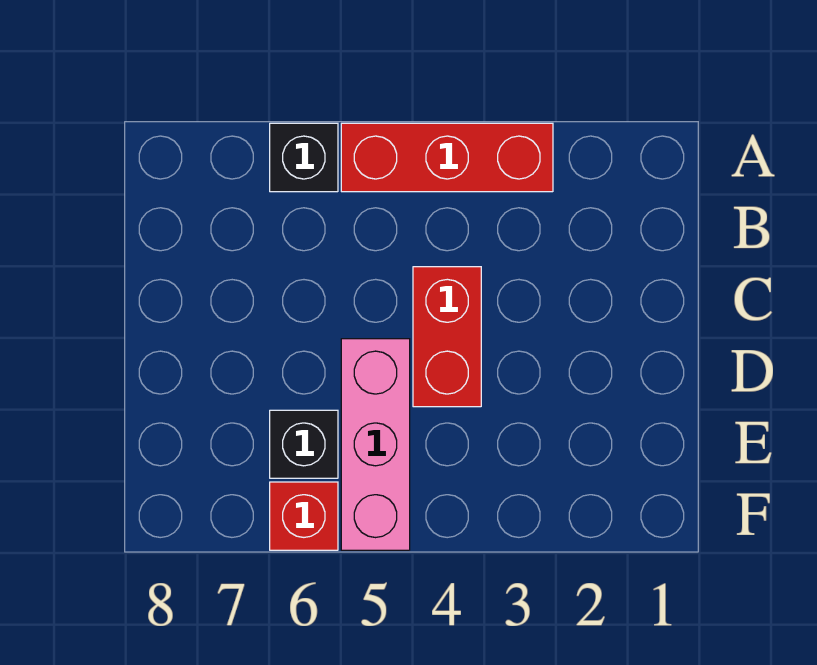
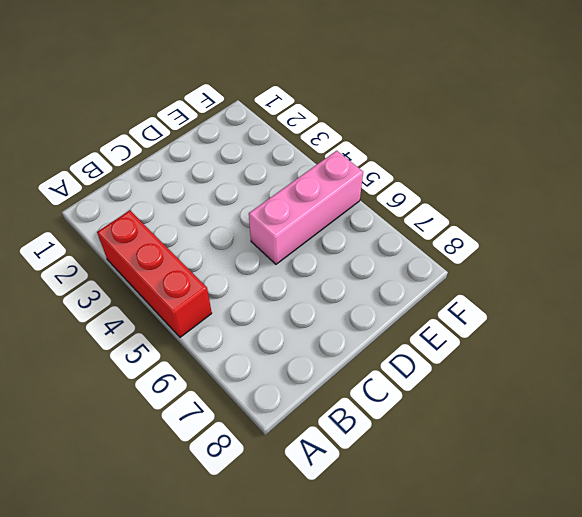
none -> black brick A6 level 1
none -> red brick C4:D4 level 1

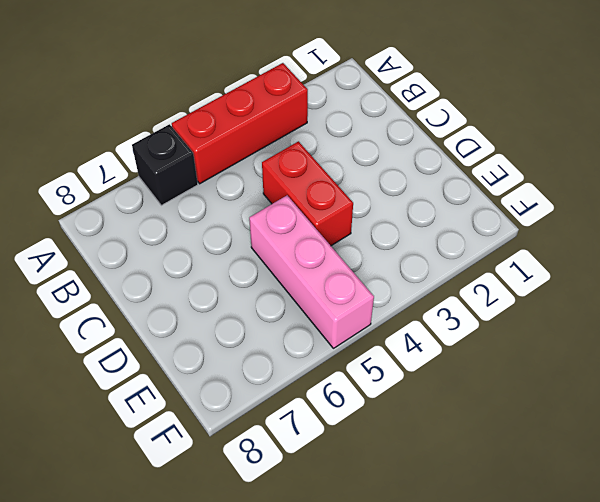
none -> black brick E6 level 1
none -> red brick F6 level 1

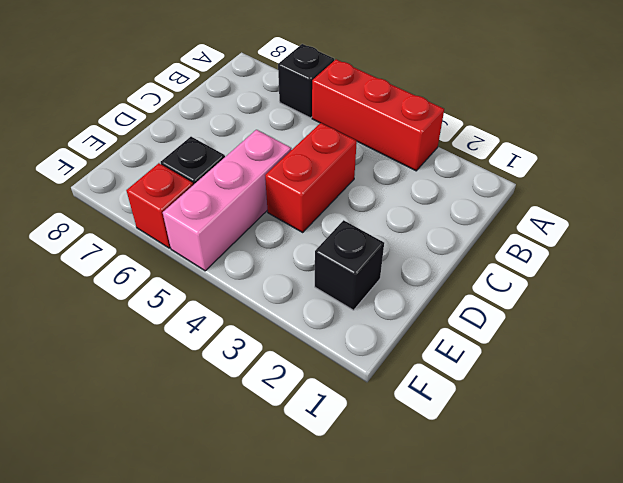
black brick E2 level 1 -> none

